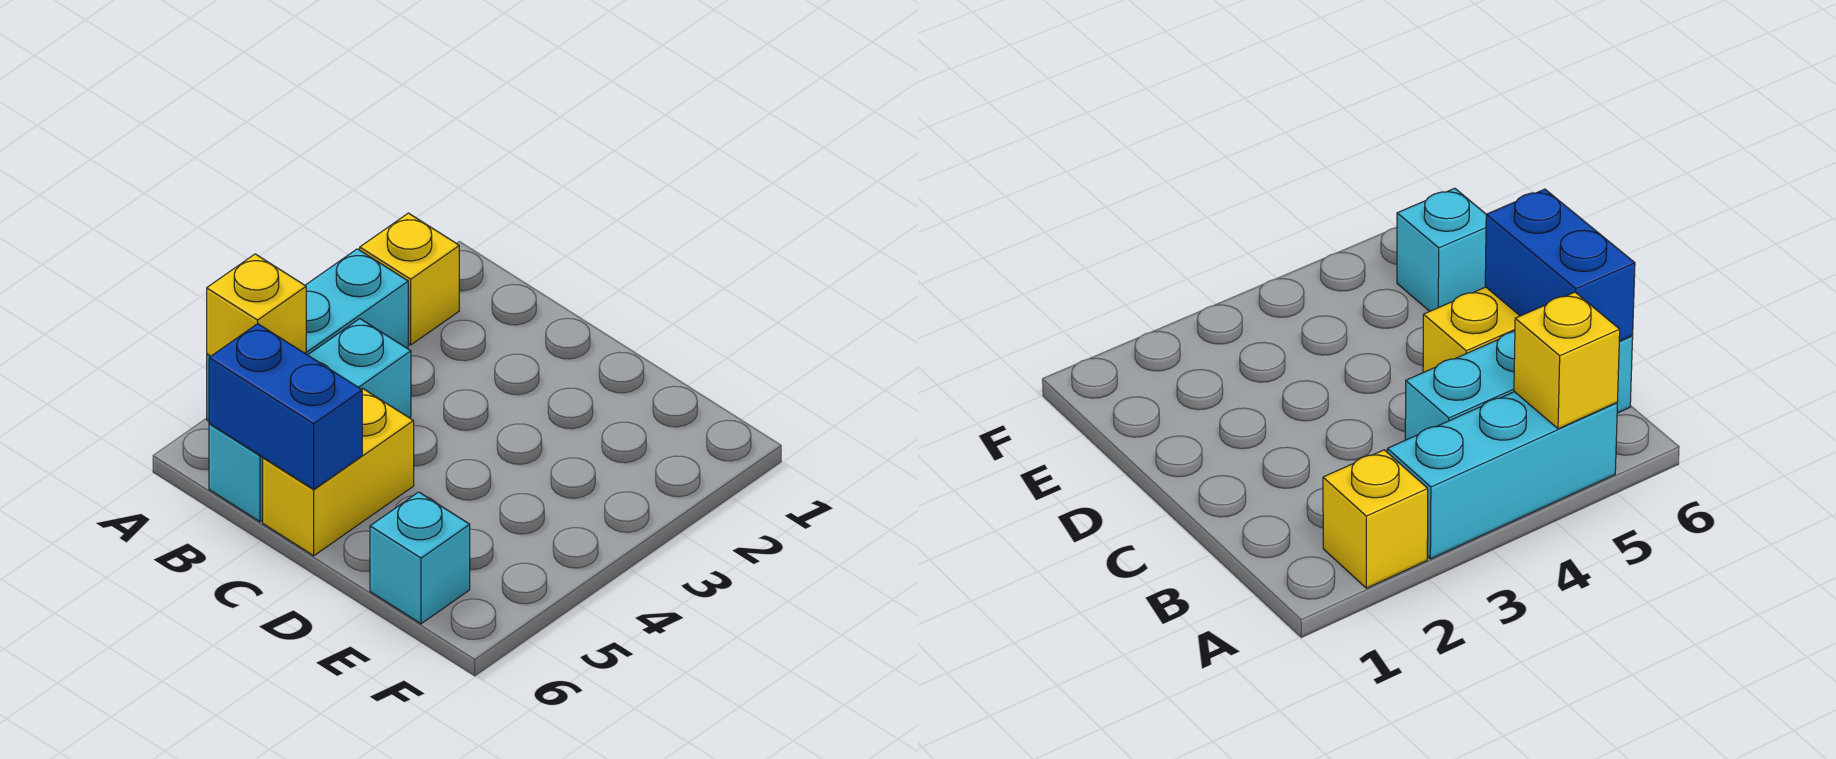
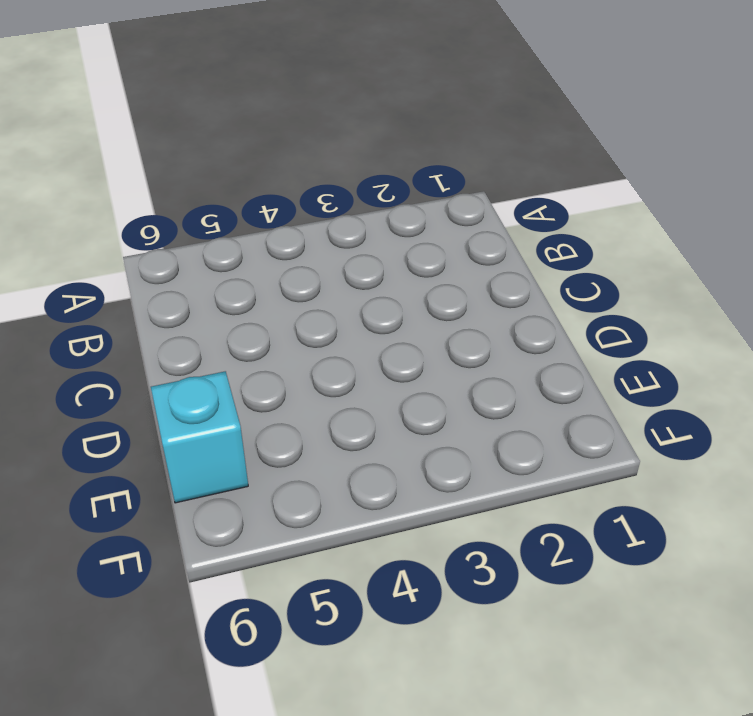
none -> yellow brick A2 level 1
none -> cyan brick A3:A5 level 1

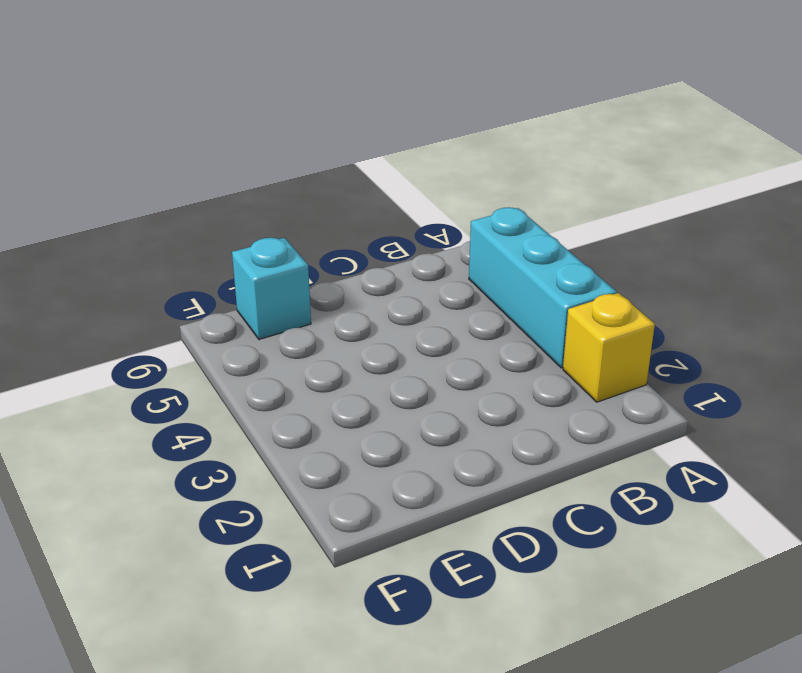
none -> cyan brick B4:B6 level 1
none -> yellow brick C5:C6 level 1

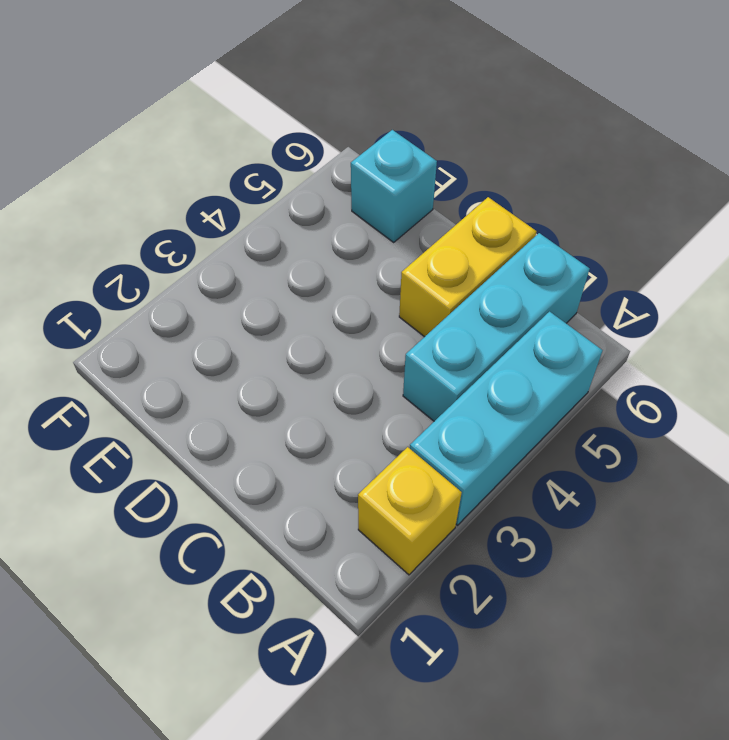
none -> yellow brick A5 level 2
none -> blue brick B6:C6 level 2

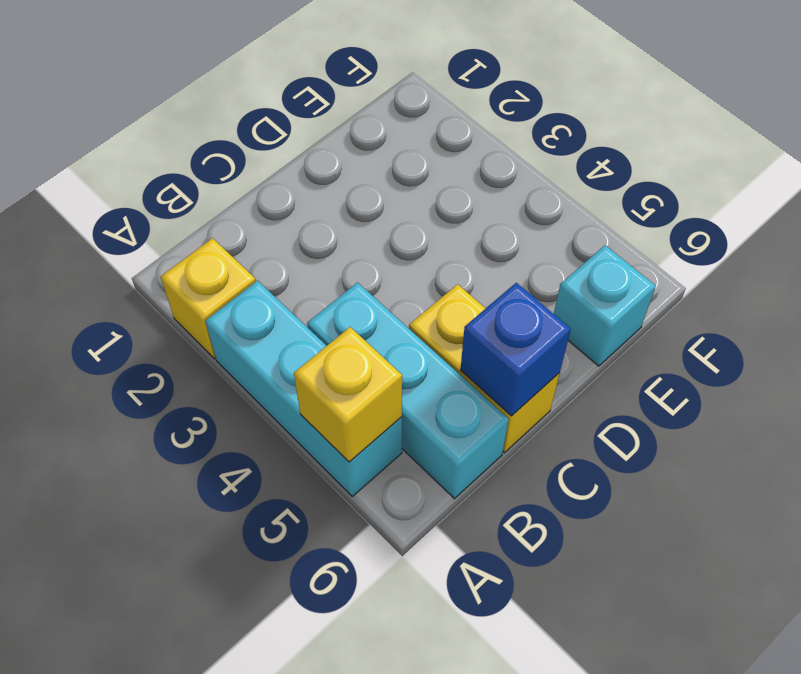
blue brick C6 level 2 -> blue brick B6:C6 level 2

